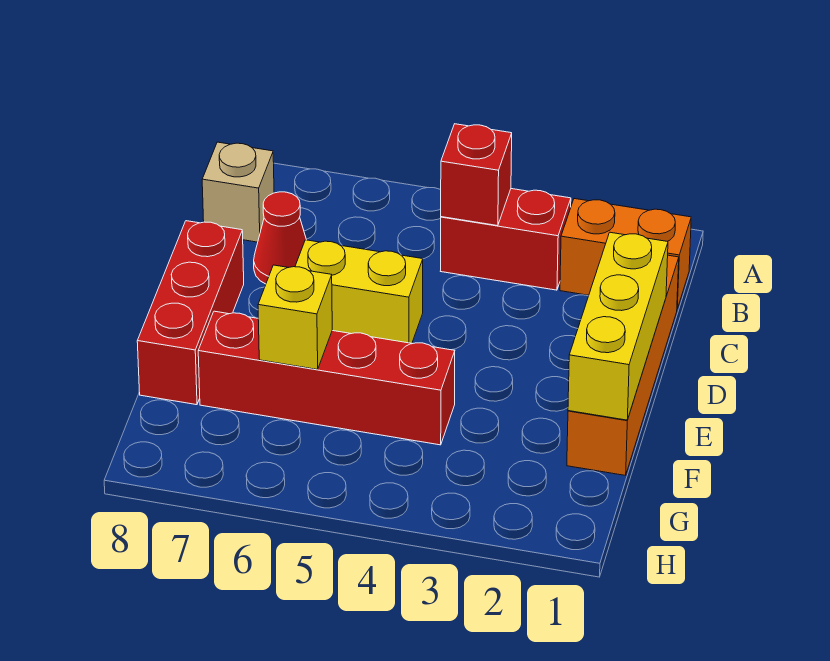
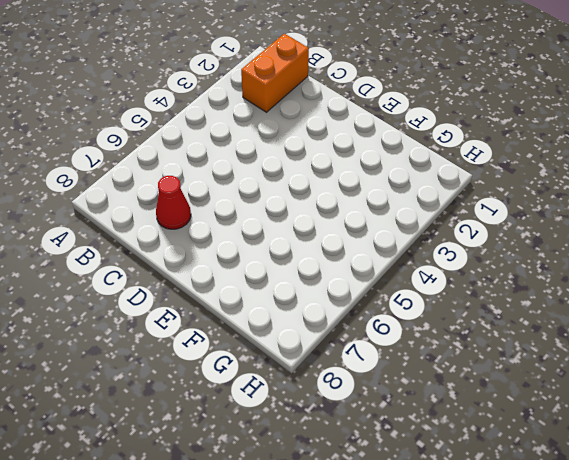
none -> red brick B3:B4 level 1
none -> tan brick B8 level 1

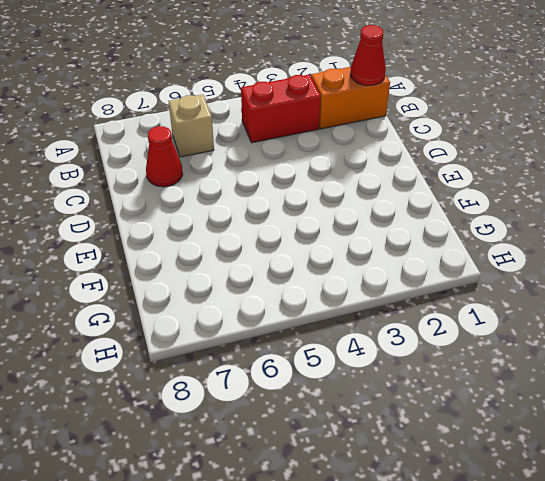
red cone B1 level 2 -> none
tan brick B6 level 1 -> tan brick B8 level 1
none -> orange brick C1:F1 level 1
none -> yellow brick D5:D6 level 1

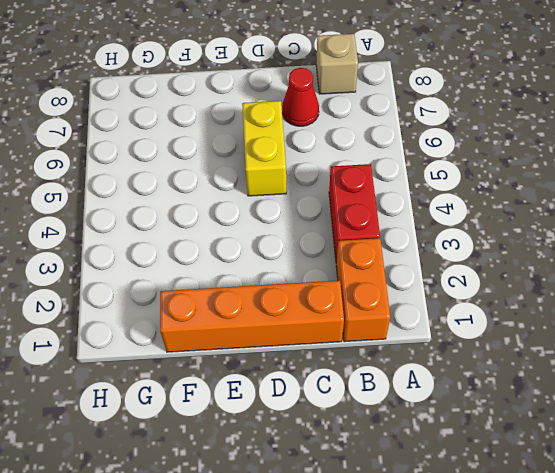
none -> red brick D8:F8 level 1
none -> red brick F4:F7 level 1

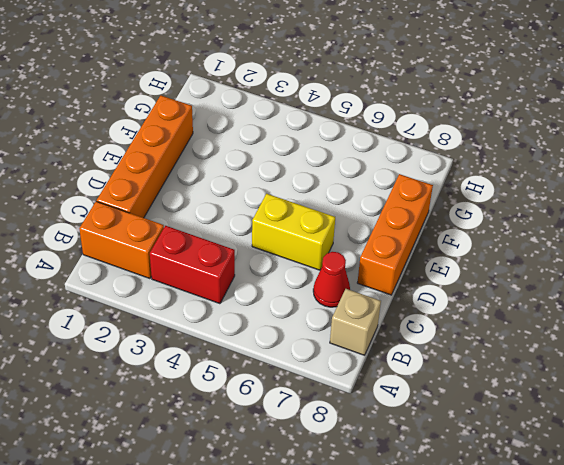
orange brick D8:F8 level 1 -> red brick D8:F8 level 1
none -> red brick F4:F7 level 1
none -> red brick B4 level 2

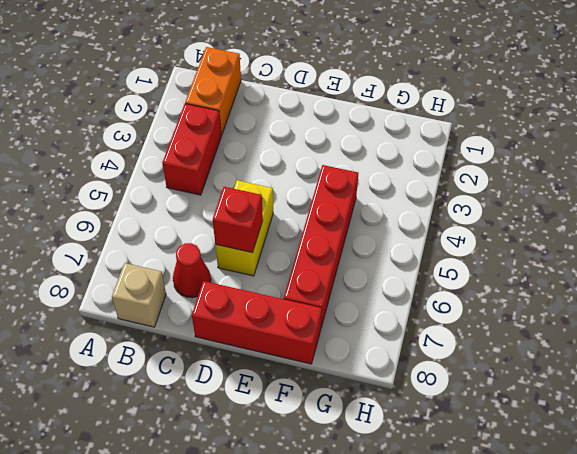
red brick D6 level 2 -> red brick B4 level 2
none -> orange brick C1:F1 level 1
none -> yellow brick D1:F1 level 2

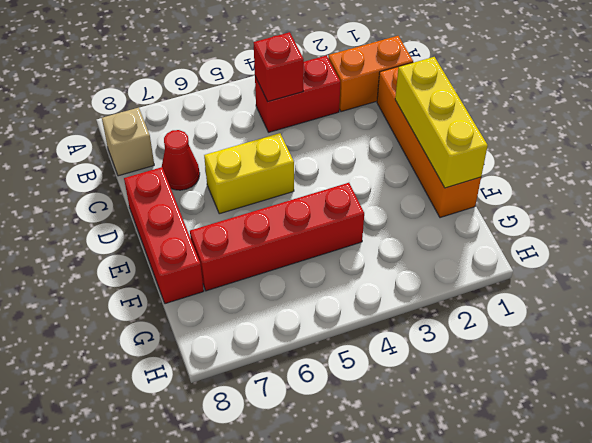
none -> yellow brick F6 level 2

